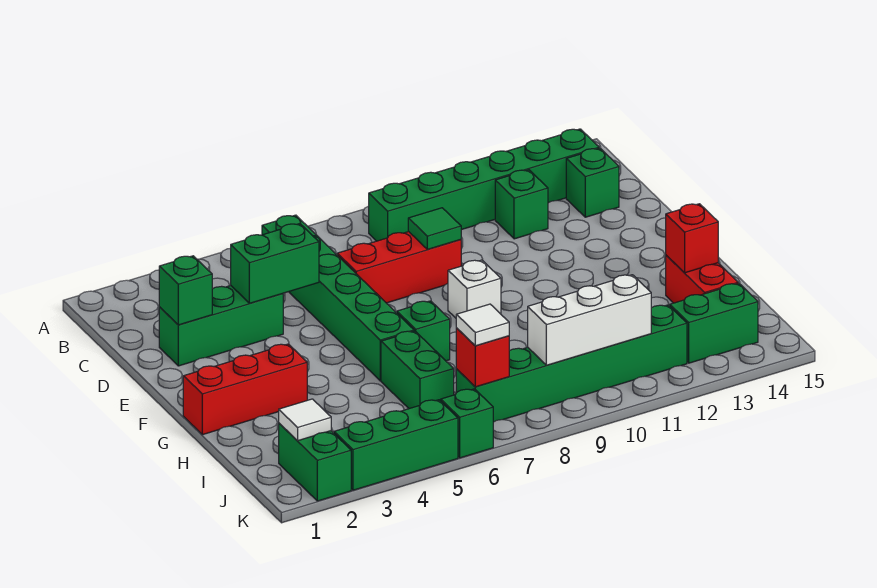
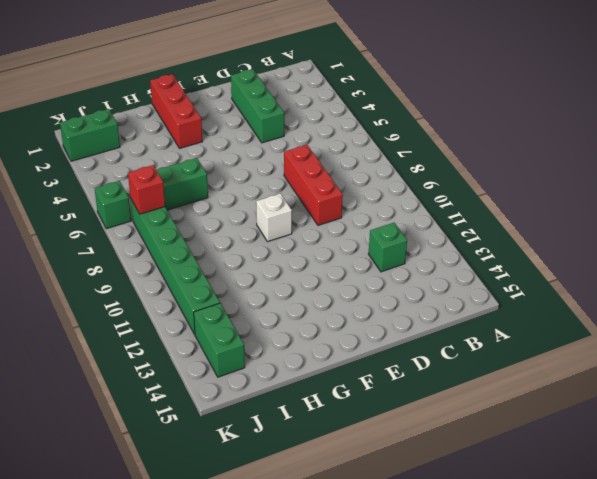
none -> green brick B6:G6 level 1
none -> green brick B9:B14 level 1
none -> green brick C14 level 1

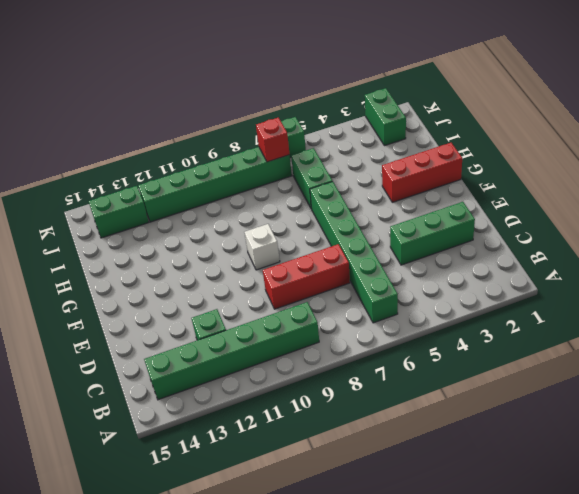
none -> green brick C14 level 1
none -> green brick G7 level 1
none -> red brick H14:I14 level 1

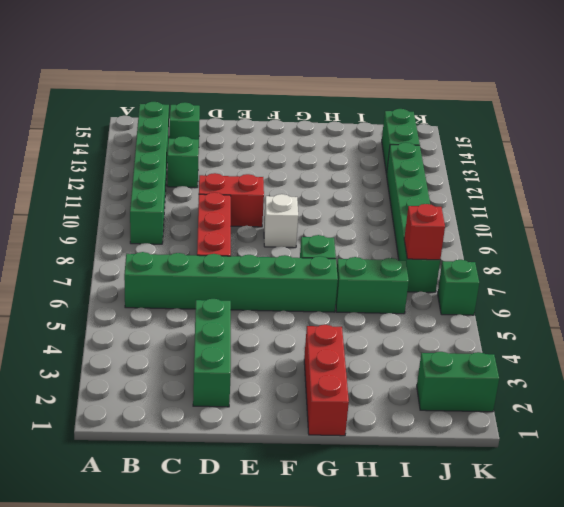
red brick D10:E10 level 1 -> red brick H14:I14 level 1
none -> green brick K3:K5 level 1
none -> green brick D2 level 2
none -> green brick D4:D5 level 2

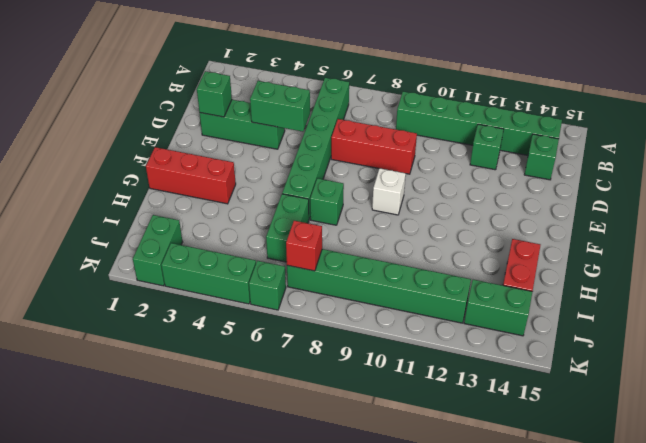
none -> green tile D9 level 2
none -> red brick H14 level 2
none -> white tile J2 level 2

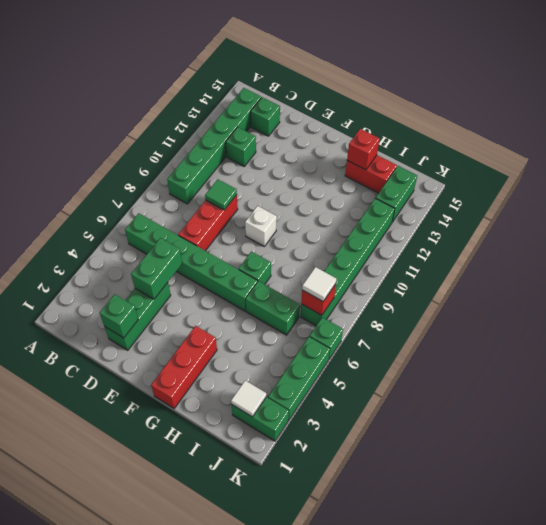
none -> white brick J9:J11 level 2

